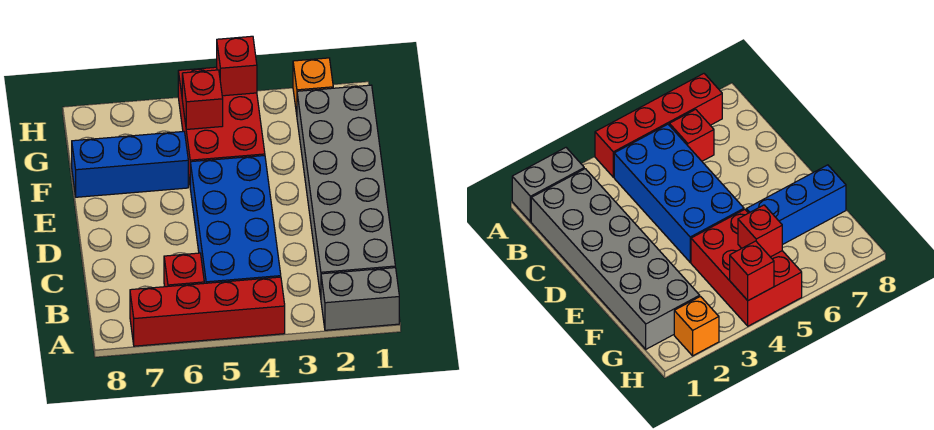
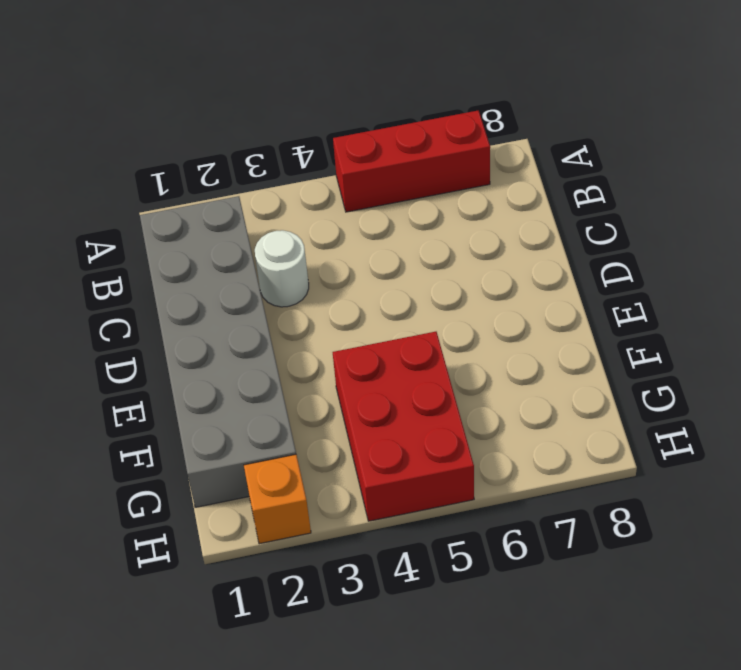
red brick A5:A7 level 1 -> red brick A4:A7 level 1
white round brick C3 level 1 -> none
none -> grey brick A1:A2 level 1
none -> blue brick B4:E5 level 1

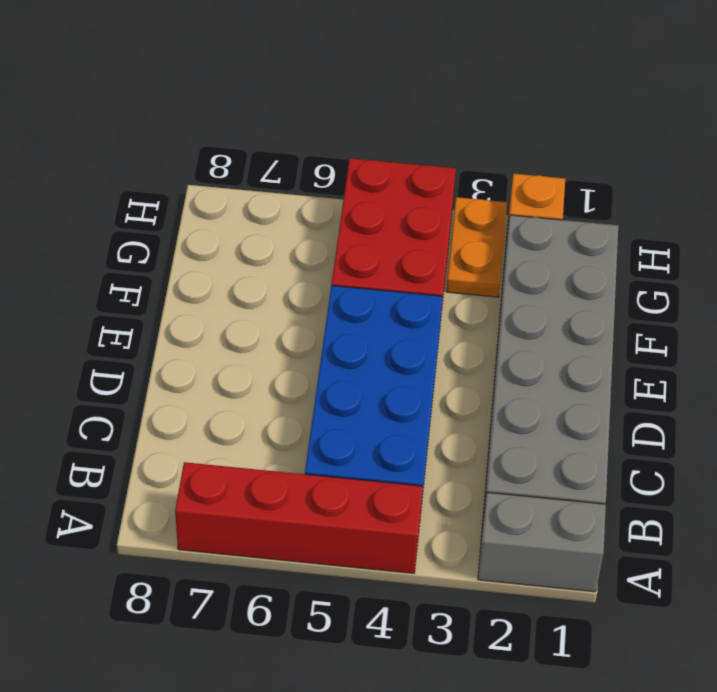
orange plate G3:H3 level 1 -> none
none -> red brick B6 level 1
none -> blue brick F6:F8 level 1

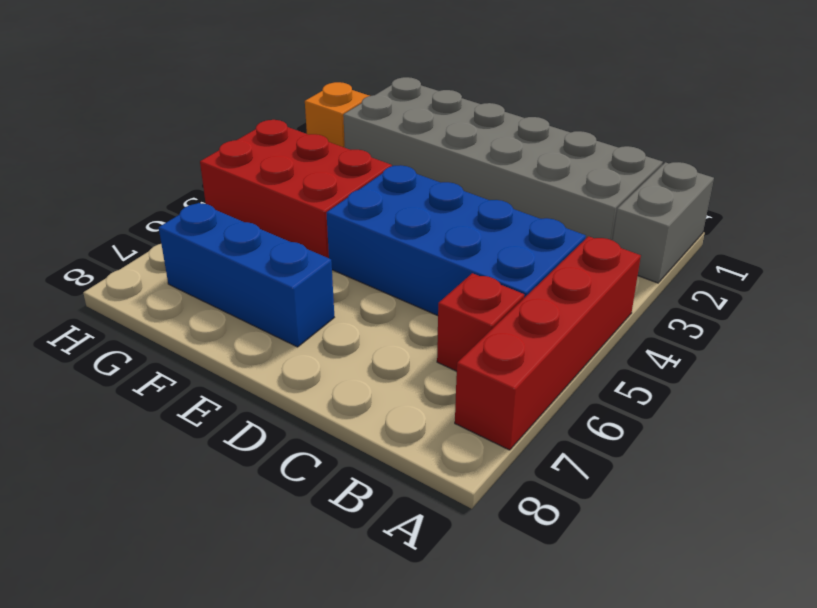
blue brick E7:G7 level 1 -> blue brick F6:F8 level 1
none -> red brick G5 level 2
none -> red brick H4 level 2

